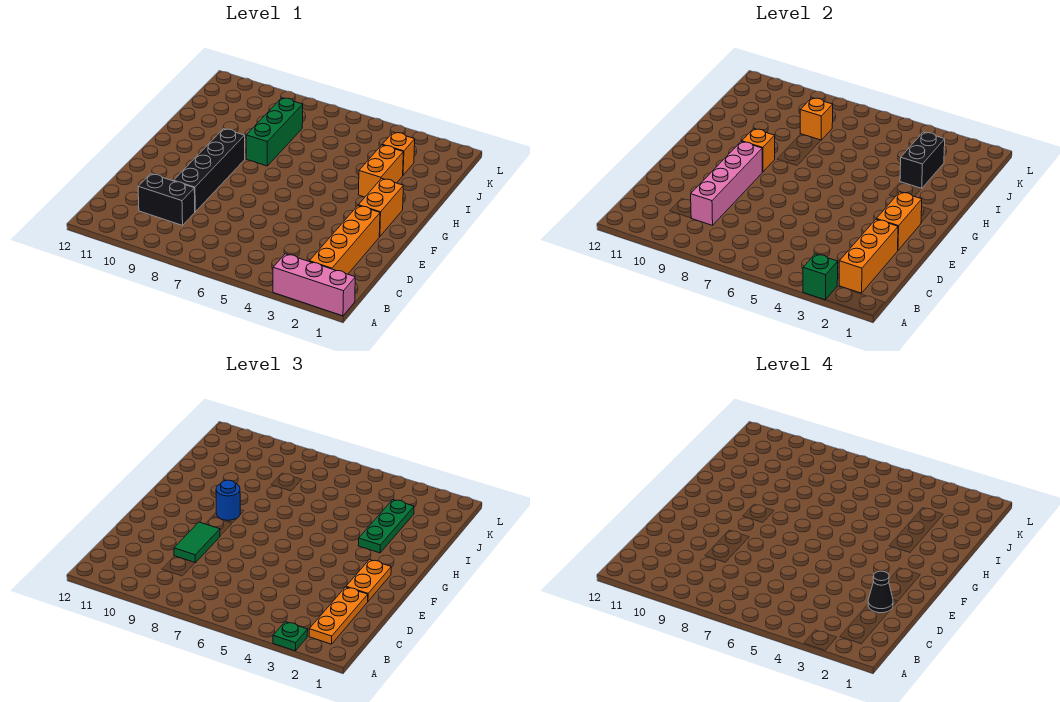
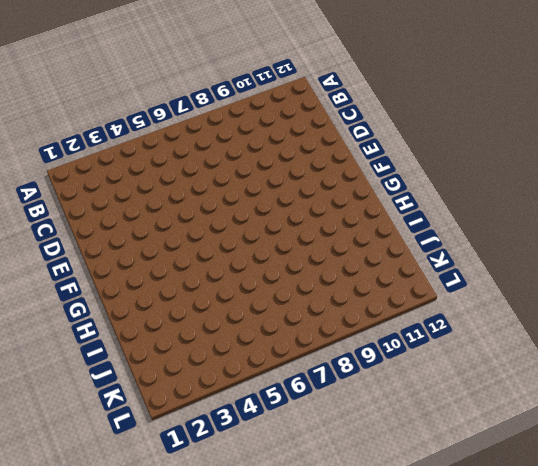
none -> pink brick A1:A3 level 1
none -> orange brick B2:E2 level 1
none -> black brick C9:C10 level 1

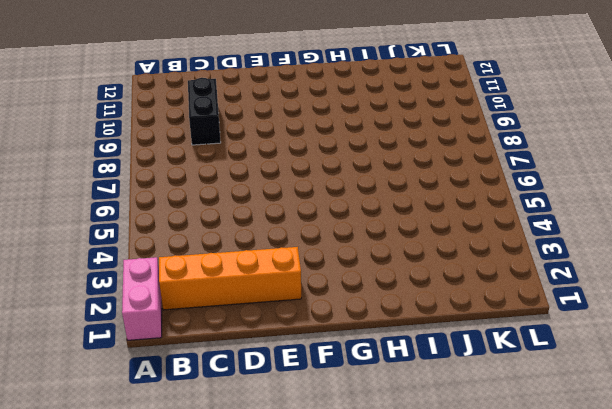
pink brick A1:A2 level 1 -> pink brick A1:A3 level 1
none -> black brick D9:G9 level 1
none -> orange brick F2:G2 level 1
none -> orange brick H3:I3 level 1

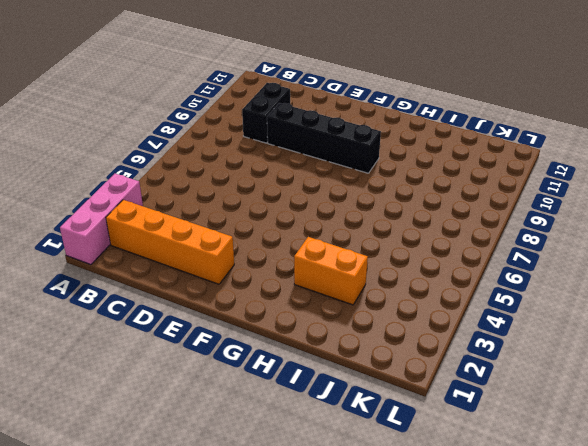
none -> orange brick F2:G2 level 1
none -> green brick H8:J8 level 1
none -> orange brick J3 level 1

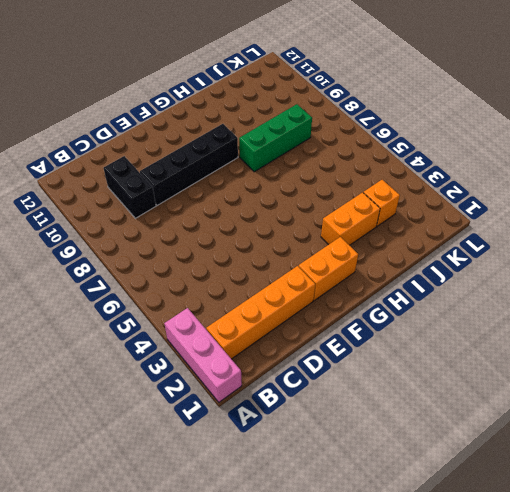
none -> green brick A3 level 2
none -> orange brick B2:D2 level 2
none -> pink brick C9:F9 level 2

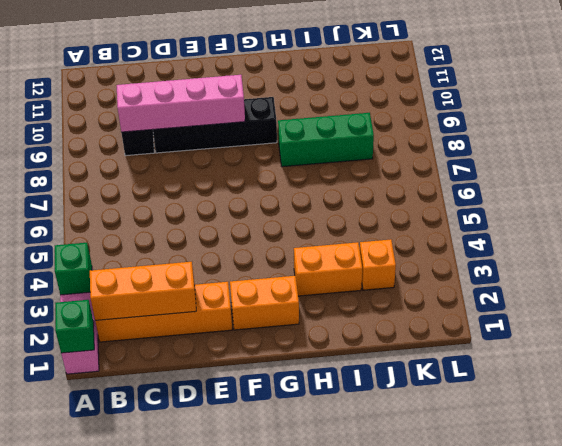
green brick A1 level 2 -> none
none -> orange brick E2:F2 level 2
none -> orange brick G9 level 2
none -> black brick I3:J3 level 2

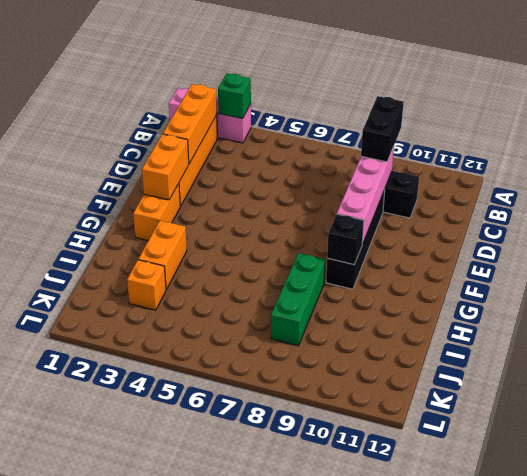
black brick B9:C9 level 3 -> black brick I3:J3 level 2
black brick G9 level 2 -> orange brick G9 level 2
none -> orange brick J8 level 2
none -> green plate A3 level 3
none -> orange plate B2:D2 level 3

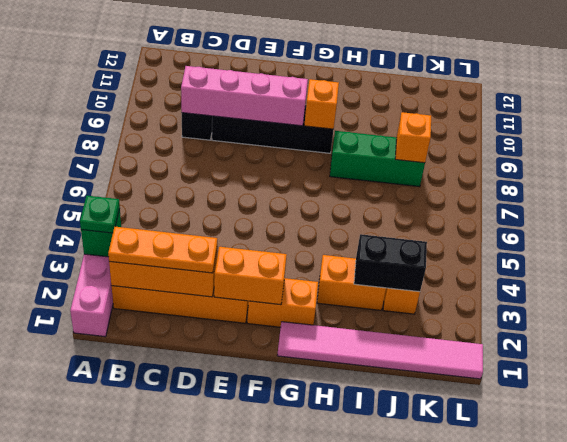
pink tile G1:L1 level 1 -> none
none -> green tile D9:E9 level 3
none -> orange plate E2:F2 level 3
none -> blue round brick G9 level 3

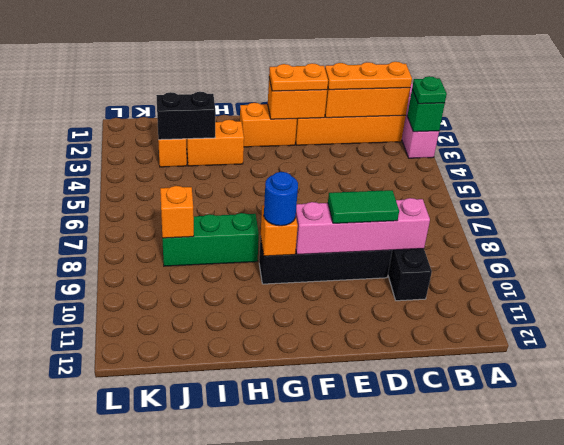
none -> green plate H3:J3 level 3
none -> black cone D2 level 4

